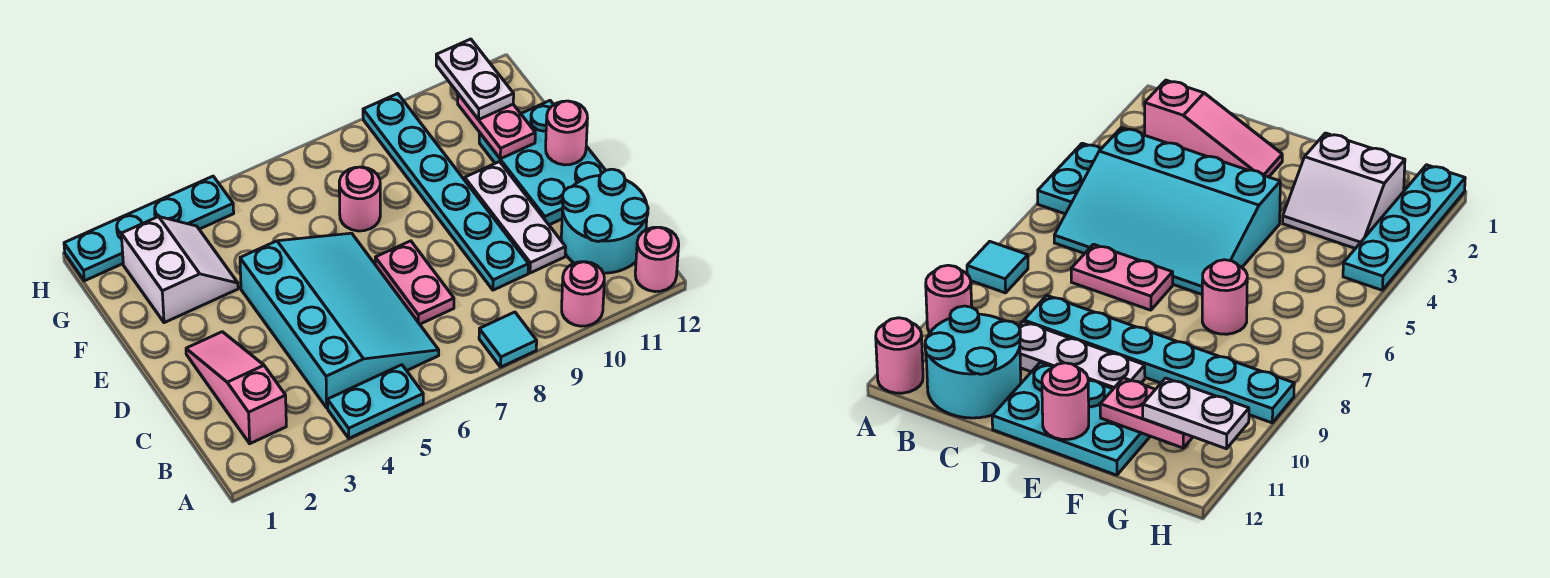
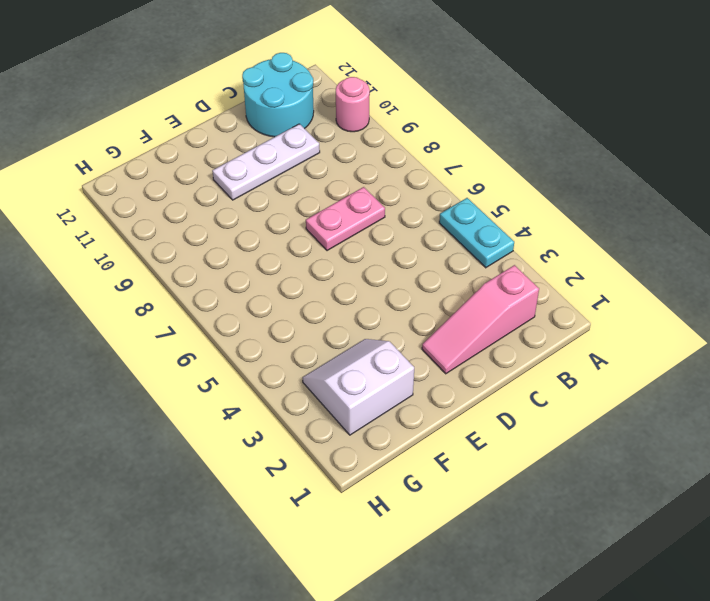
none -> cyan tile A8 level 1
none -> pink round brick A12 level 1
none -> cyan slope B4:E6 level 1 top 4

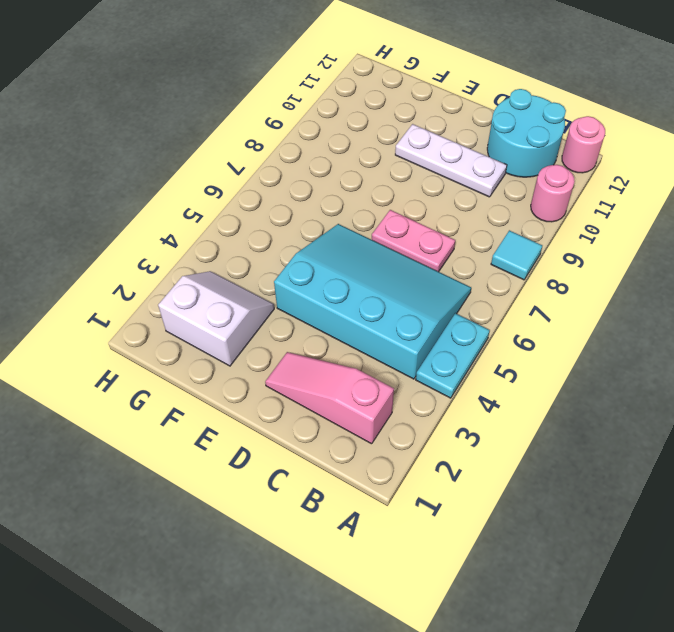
none -> cyan plate C9:H9 level 1
none -> cyan plate D11:F12 level 1
none -> pink round brick F7 level 1

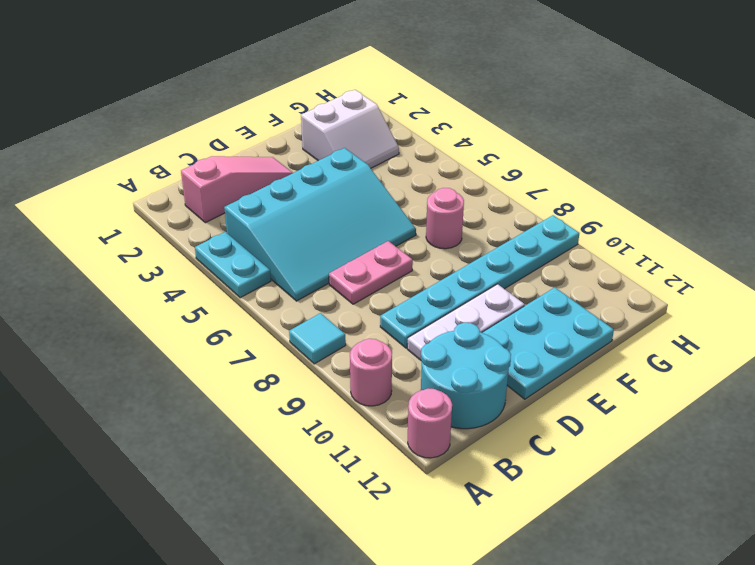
none -> cyan plate H1:H4 level 1
none -> pink round brick E12 level 2
none -> pink plate F11:G11 level 2

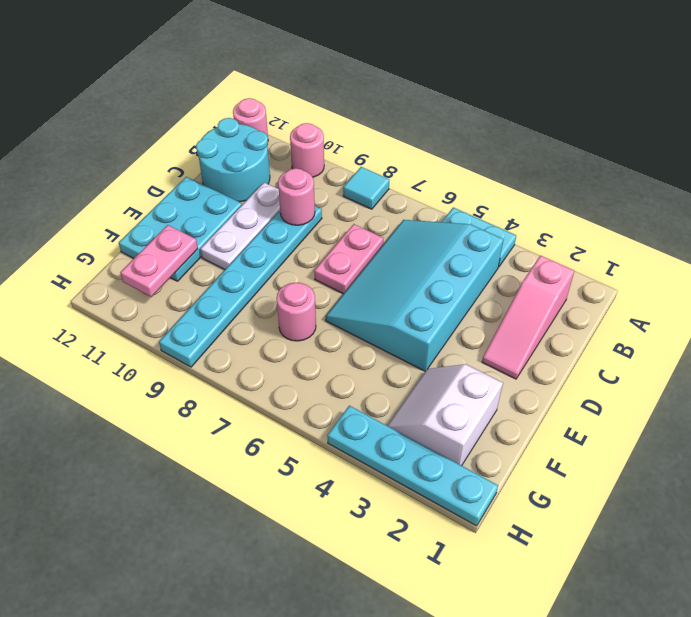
pink round brick C9 level 2 -> pink round brick E12 level 2
none -> white plate G11:H11 level 3

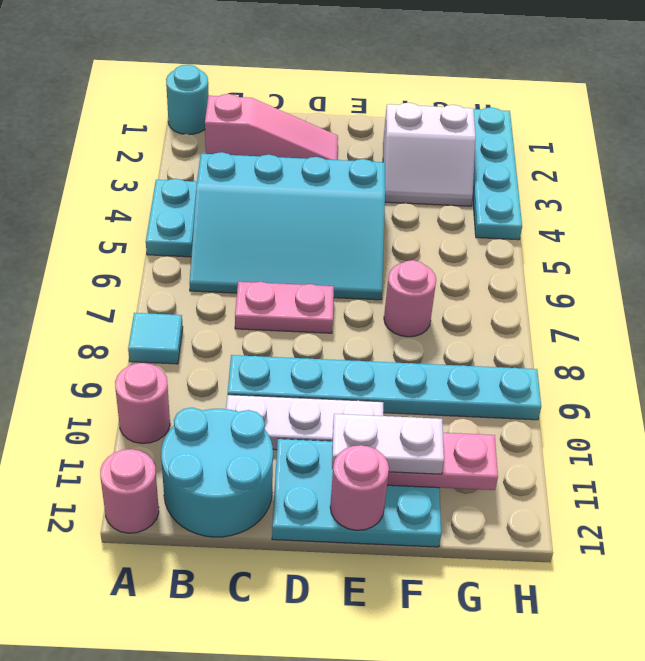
cyan round brick A1 level 1 -> none
white plate E11:F11 level 3 -> white plate G11:H11 level 3

